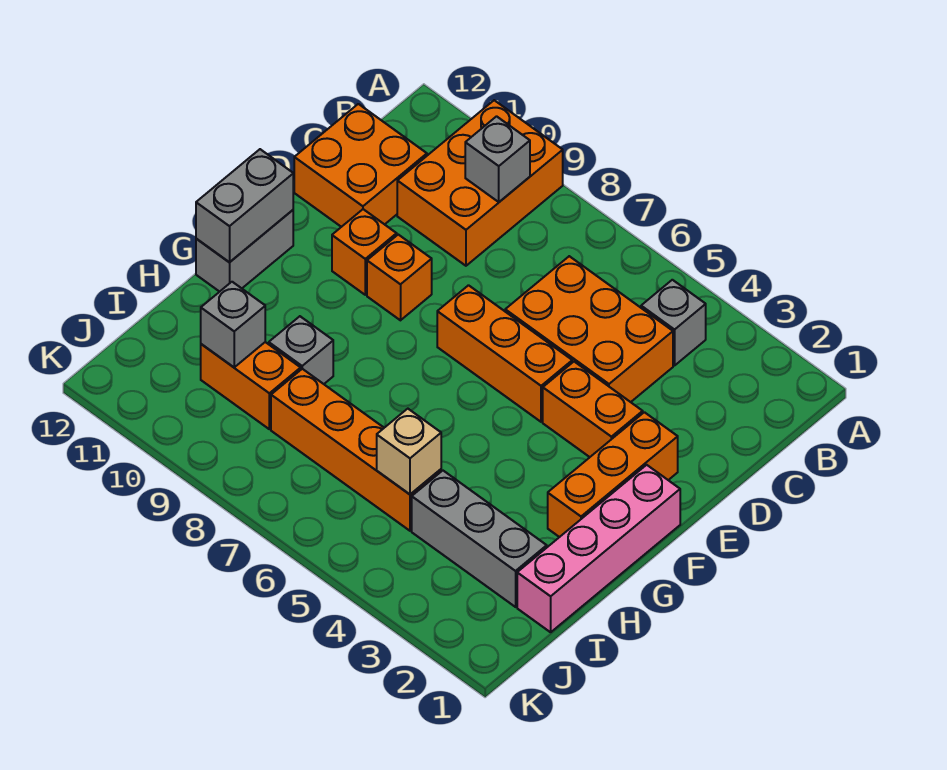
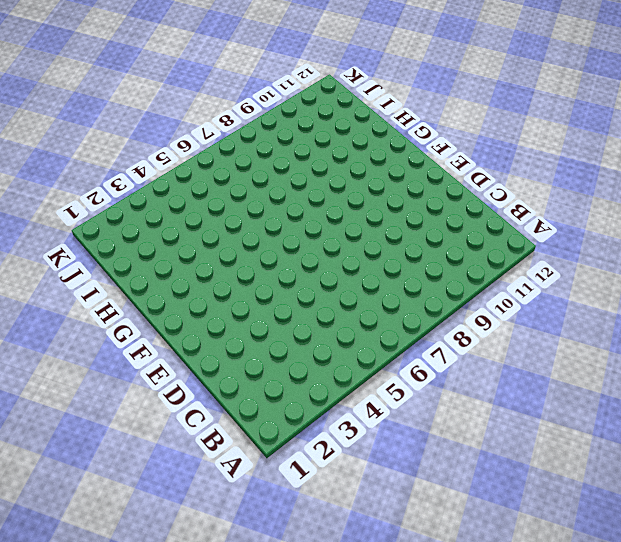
none -> orange brick A9:C10 level 1
none -> grey brick B4 level 1
none -> orange brick C4:D6 level 1

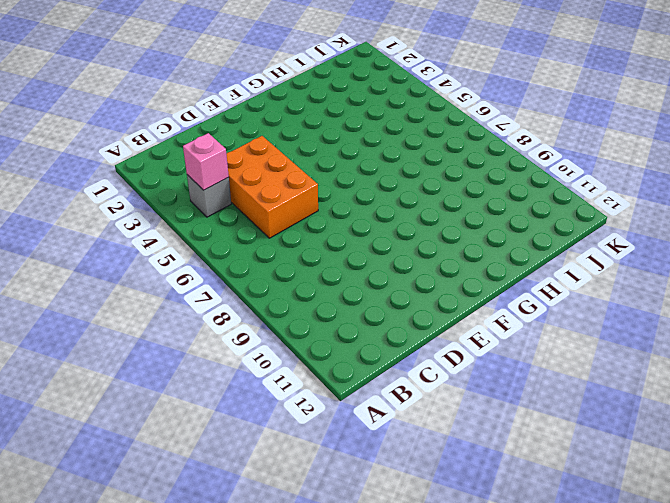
pink brick B4 level 2 -> none
none -> orange brick A9:C10 level 1
none -> orange brick C11:D12 level 1
none -> orange brick E2:G2 level 1

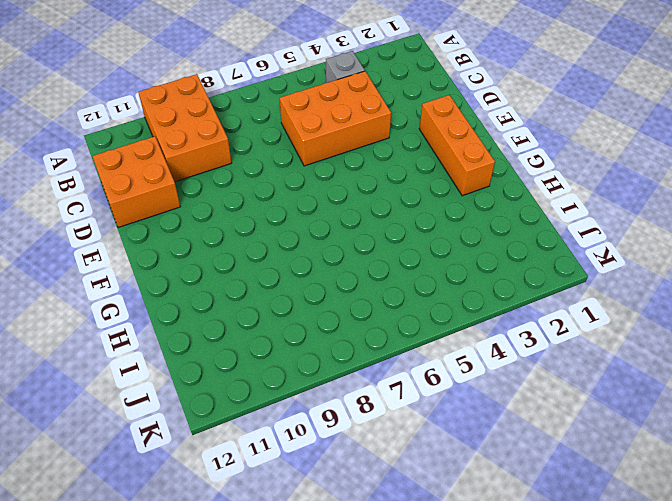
none -> orange brick E3:E4 level 1
none -> orange brick E5:E7 level 1
none -> orange brick E9 level 1

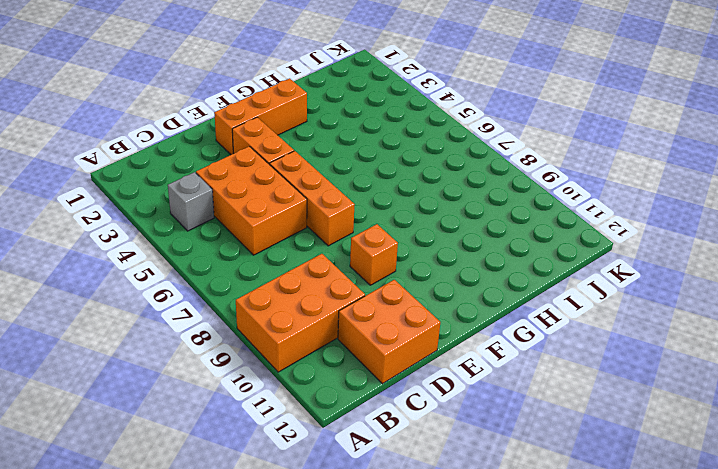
none -> orange brick E10 level 1
none -> pink brick F1:I1 level 1
none -> grey brick F12:G12 level 1

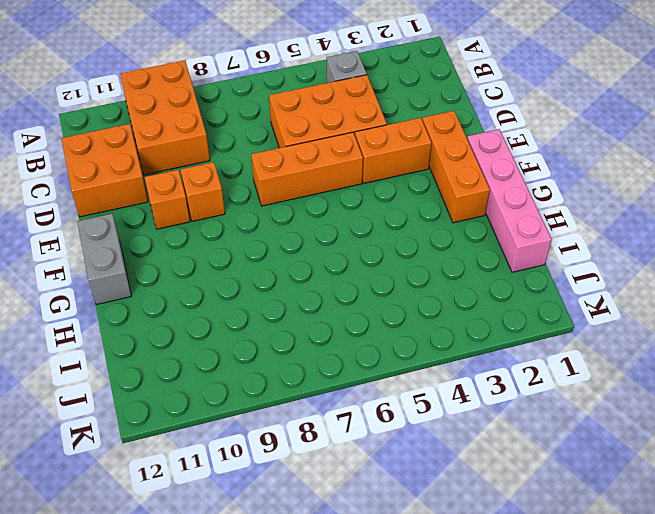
none -> grey brick H9 level 1
none -> grey brick I2:I4 level 1
none -> orange brick I5:I8 level 1

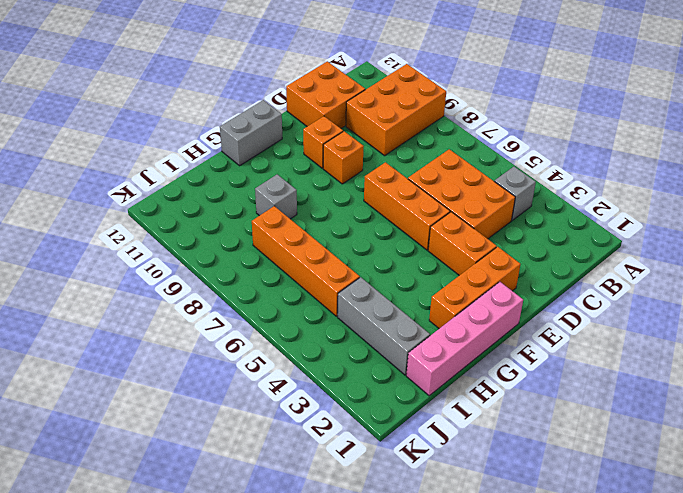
none -> orange brick I9:I10 level 1
none -> grey brick B9 level 2
none -> grey brick F12:G12 level 2

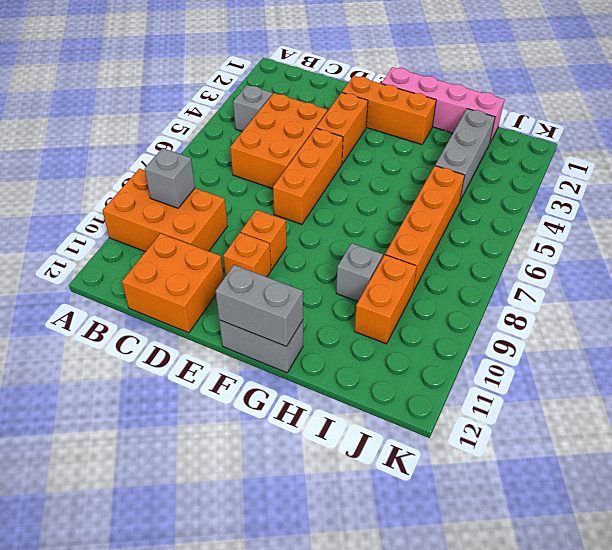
none -> tan brick I5 level 2
none -> grey brick I10 level 2

